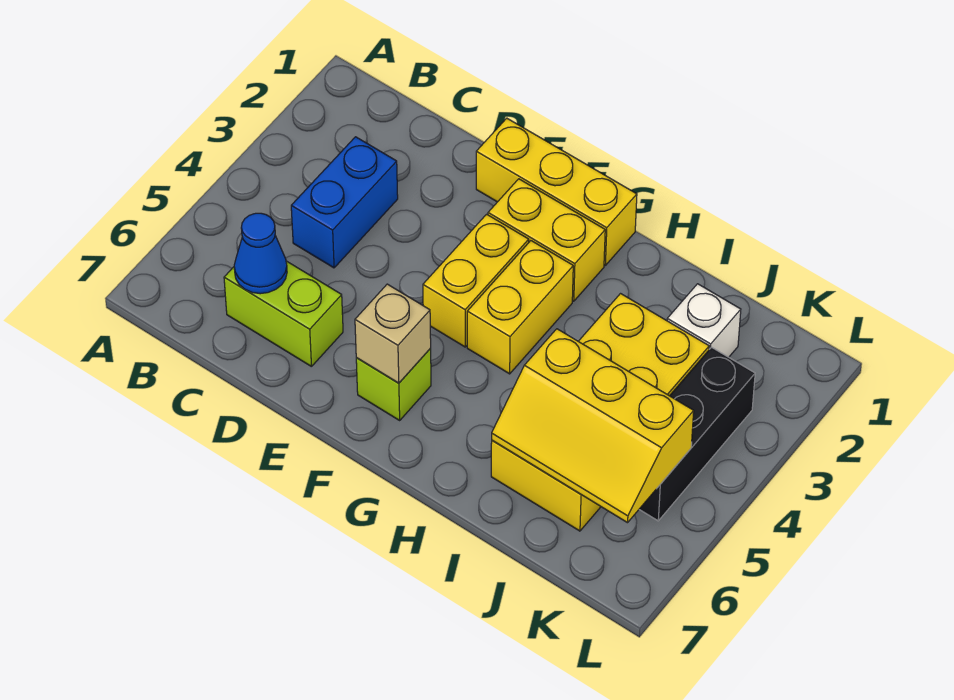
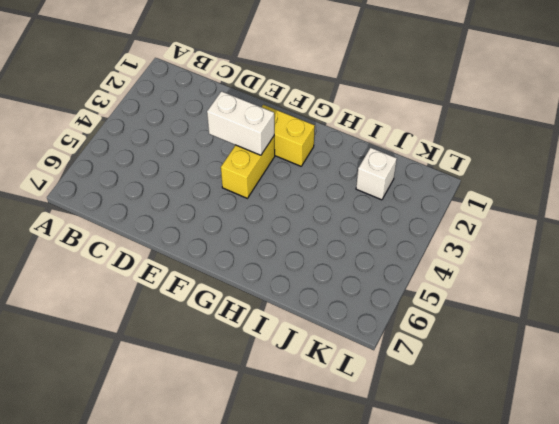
white brick E3:F3 level 2 -> none
none -> blue brick C3:C4 level 1
none -> lime brick C6:D6 level 1
none -> yellow brick E1:G1 level 1

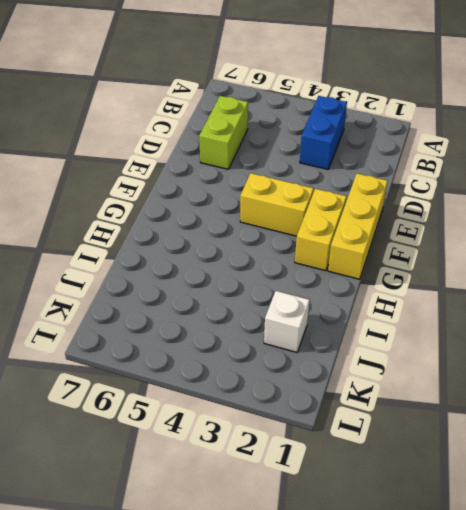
blue brick B3:C3 level 1 -> blue brick C3:C4 level 1
none -> lime brick F6 level 1
none -> yellow brick G3:G4 level 1
none -> yellow brick I3:J6 level 1

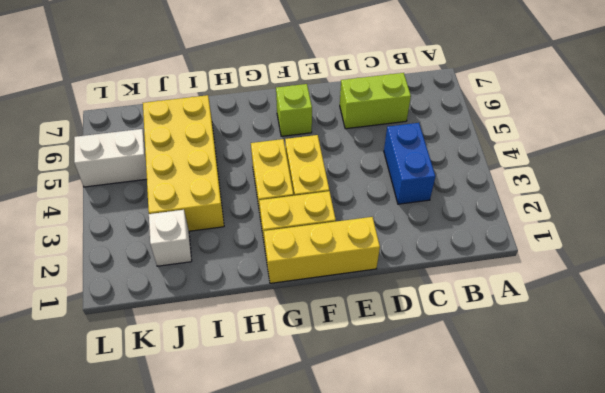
white brick K5:L5 level 1 -> black brick K3:K5 level 1
none -> blue cone C6 level 2
none -> tan brick F6 level 2
none -> yellow slope I5:K6 level 2 top 5

